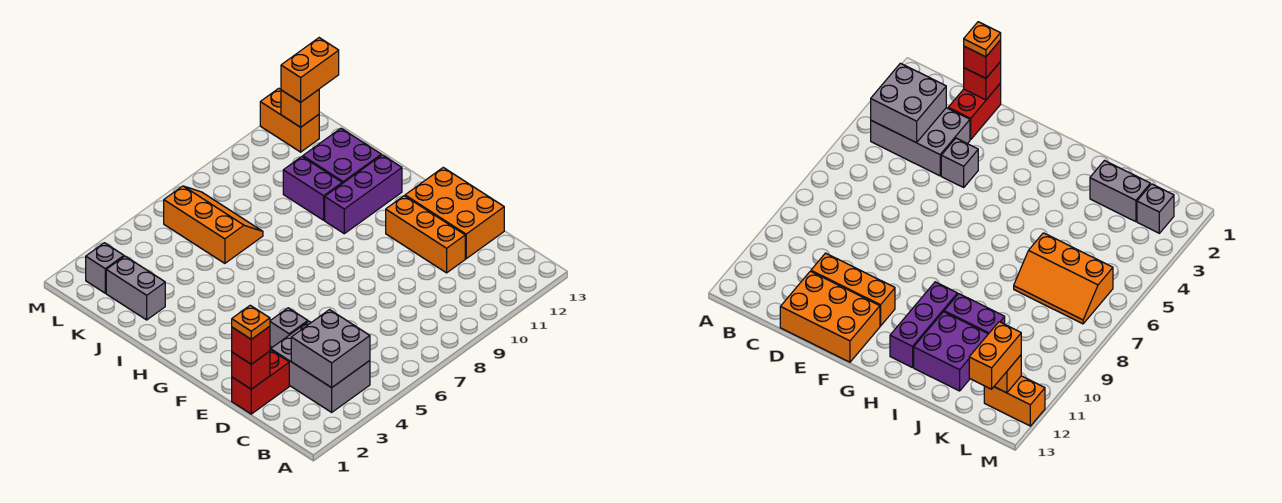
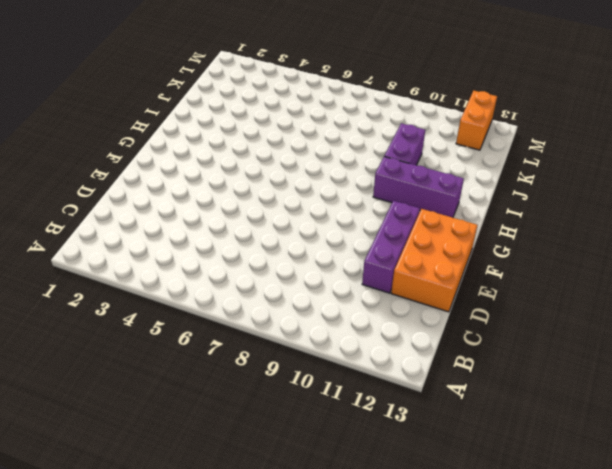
purple brick D11:F11 level 1 -> orange brick D11:F11 level 1
none -> grey brick B3:D4 level 1
none -> red brick D1:D2 level 1
none -> grey brick E4 level 1

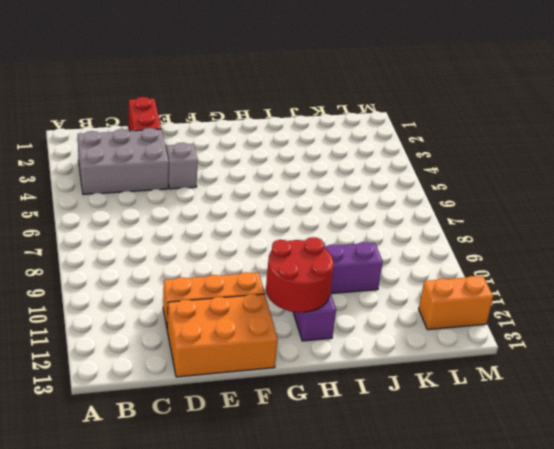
red round brick G11:H12 level 2 -> none
none -> purple brick I11:J12 level 1
none -> grey brick J2:K2 level 1
none -> orange slope J6:L7 level 1 top 6

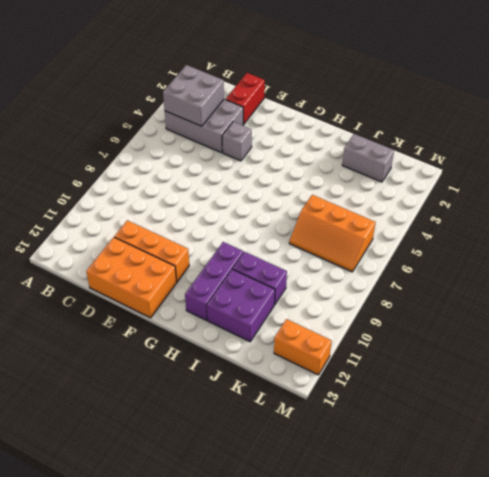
none -> grey brick L2 level 1
none -> red brick D1 level 2
none -> orange brick L12 level 2

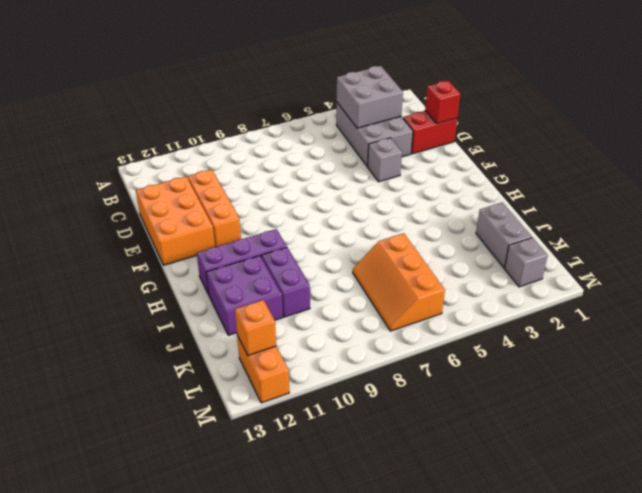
none -> red brick D1 level 3
none -> orange brick L12:L13 level 3
none -> orange plate D1 level 4

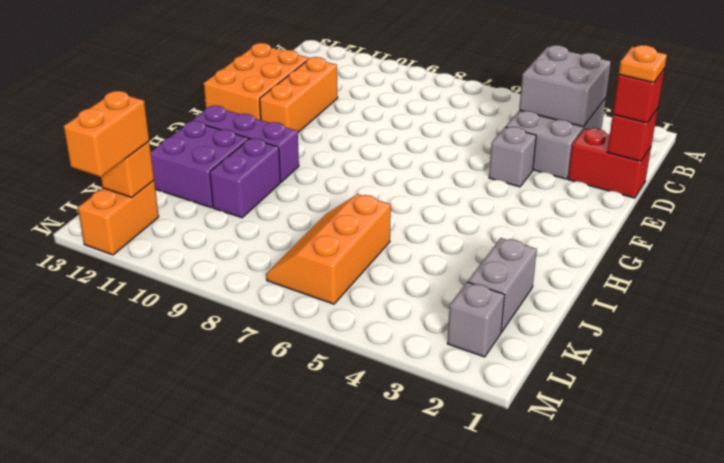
orange brick L12:M12 level 3 -> orange brick L12:L13 level 3

